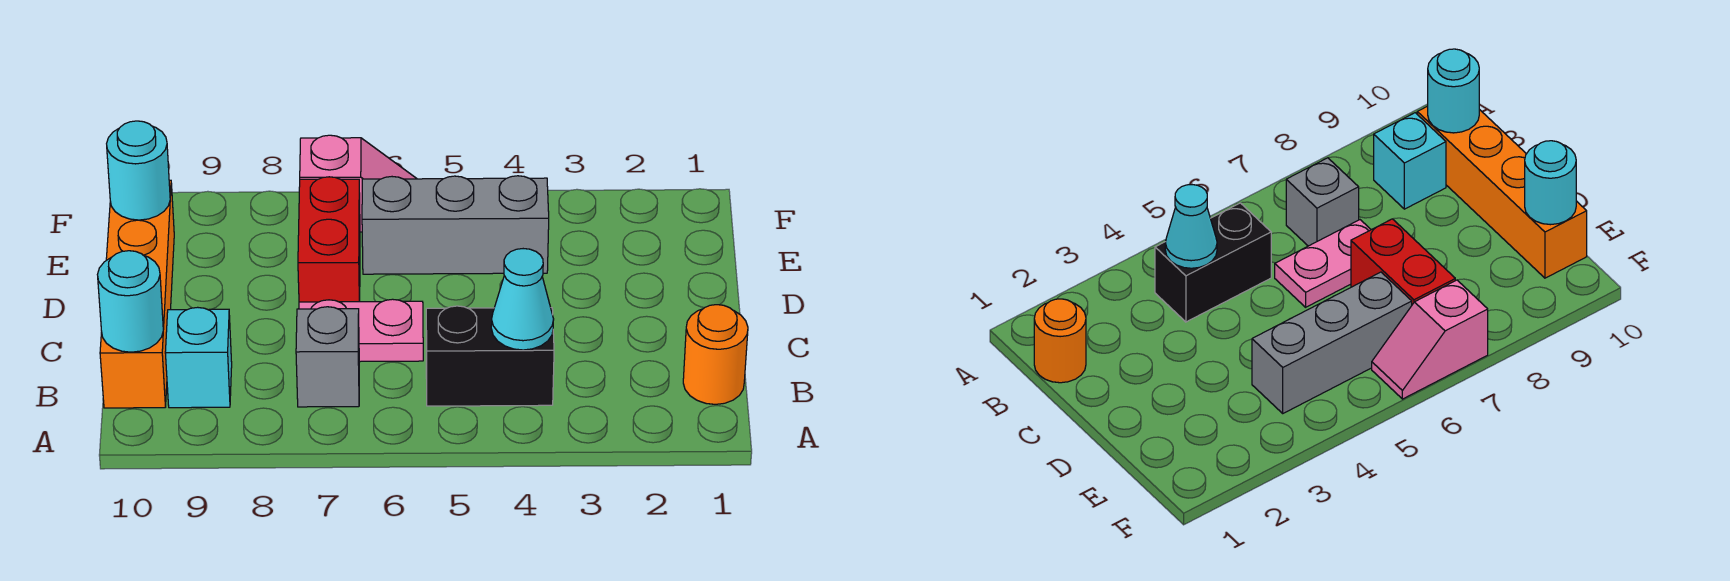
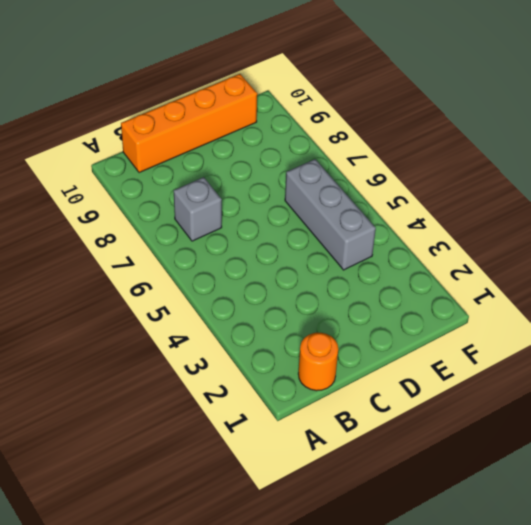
none -> black brick B4:B5 level 1
none -> cyan brick B9 level 1
none -> pink plate C6:C7 level 1

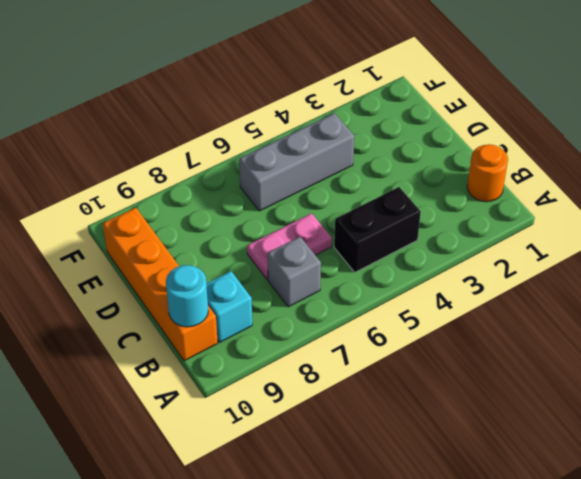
none -> red brick D7:E7 level 1
none -> pink slope F6:F7 level 1 top 7
none -> cyan cone B4 level 2

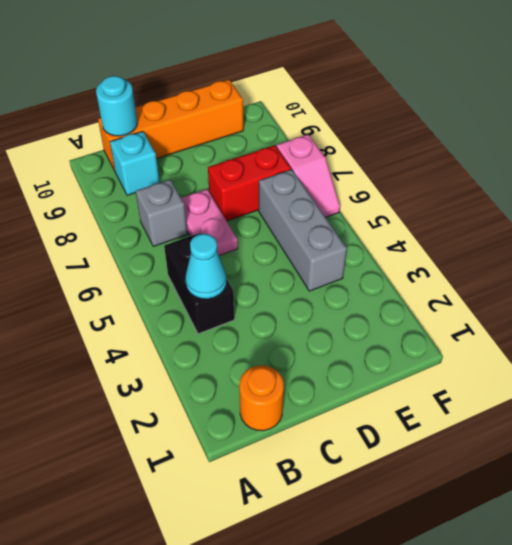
none -> cyan round brick E10 level 2

